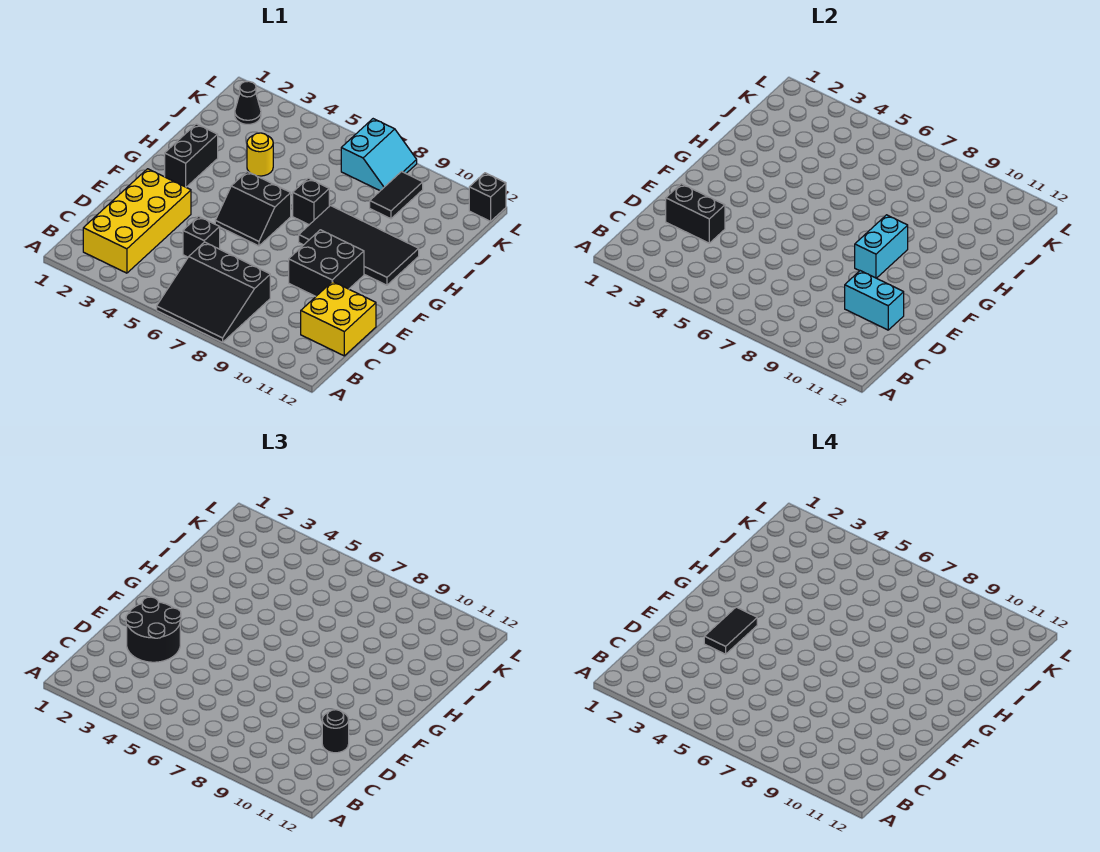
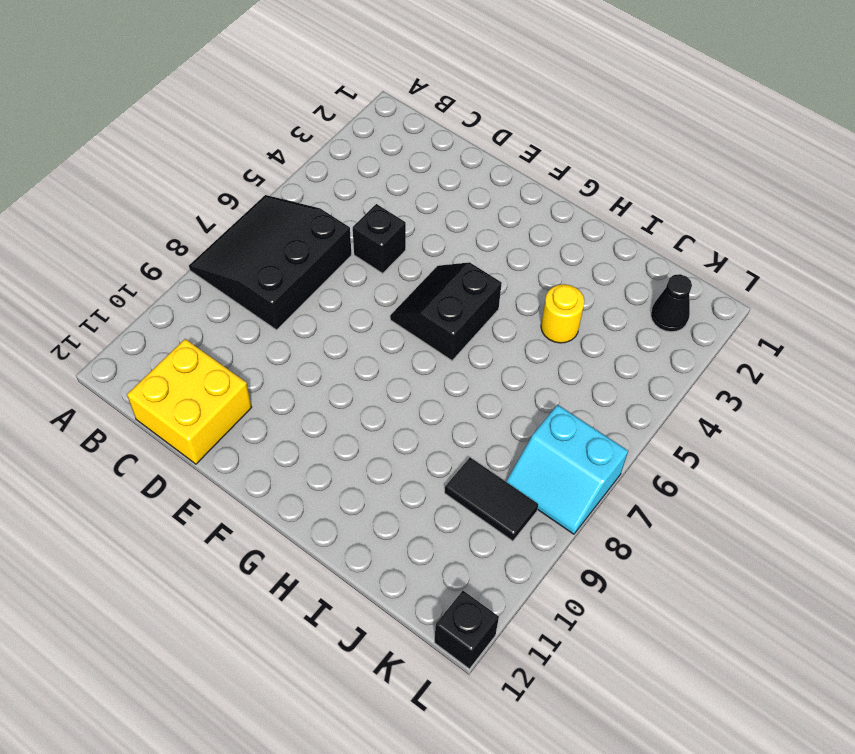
none -> yellow brick B2:E3 level 1
none -> black brick E9:F10 level 1
none -> black brick G2:H2 level 1

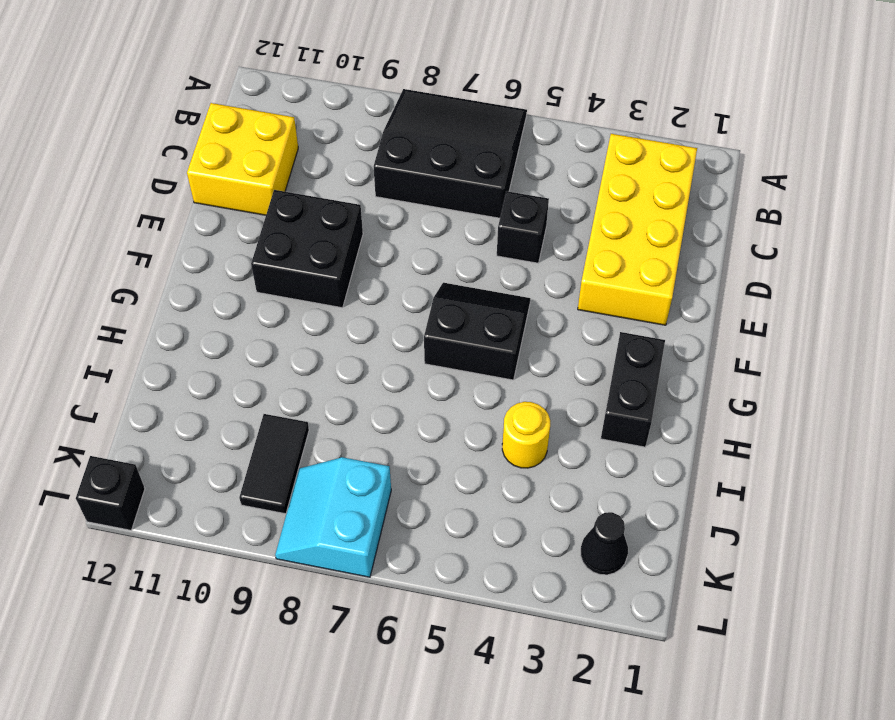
none -> black tile G8:H11 level 1
none -> black brick H7 level 1
none -> black brick D2:D3 level 2

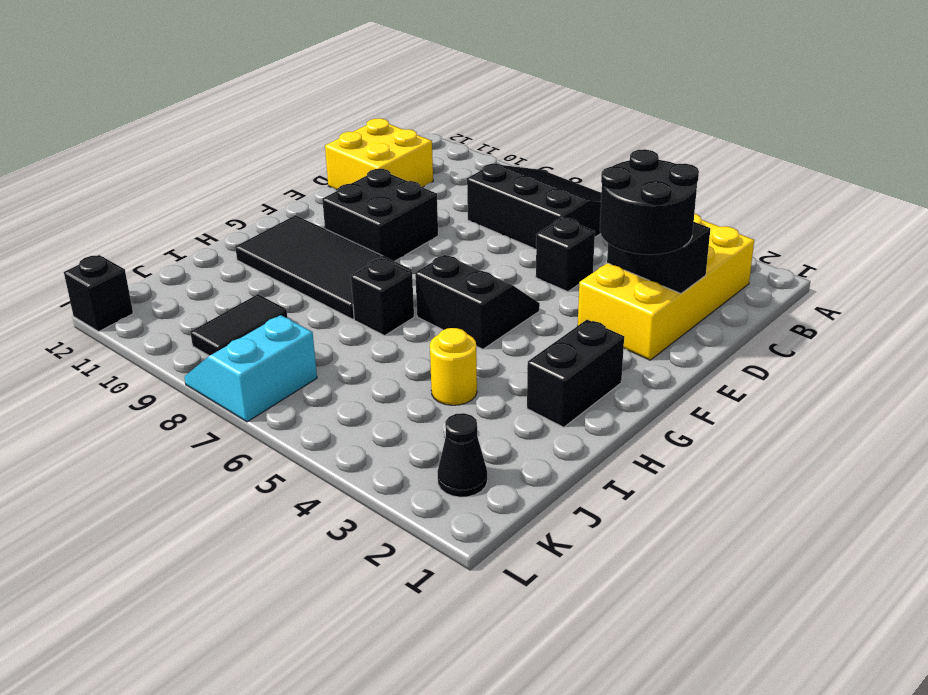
none -> cyan brick D10:D11 level 2
none -> cyan brick F9:G9 level 2
none -> black round brick D11 level 3

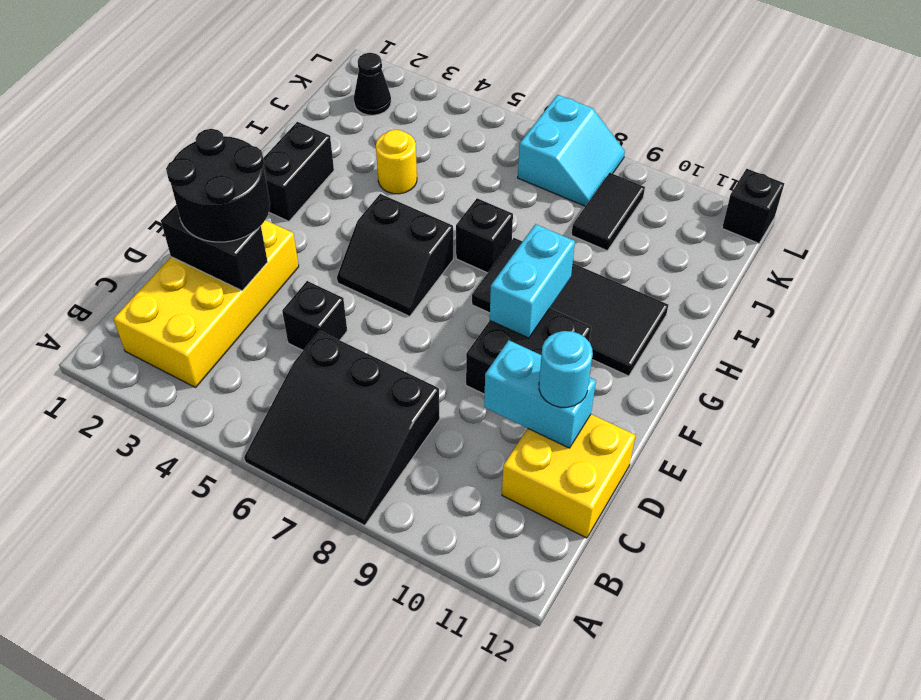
cyan round brick D11 level 3 -> black round brick D11 level 3
none -> black tile E3:F3 level 4

